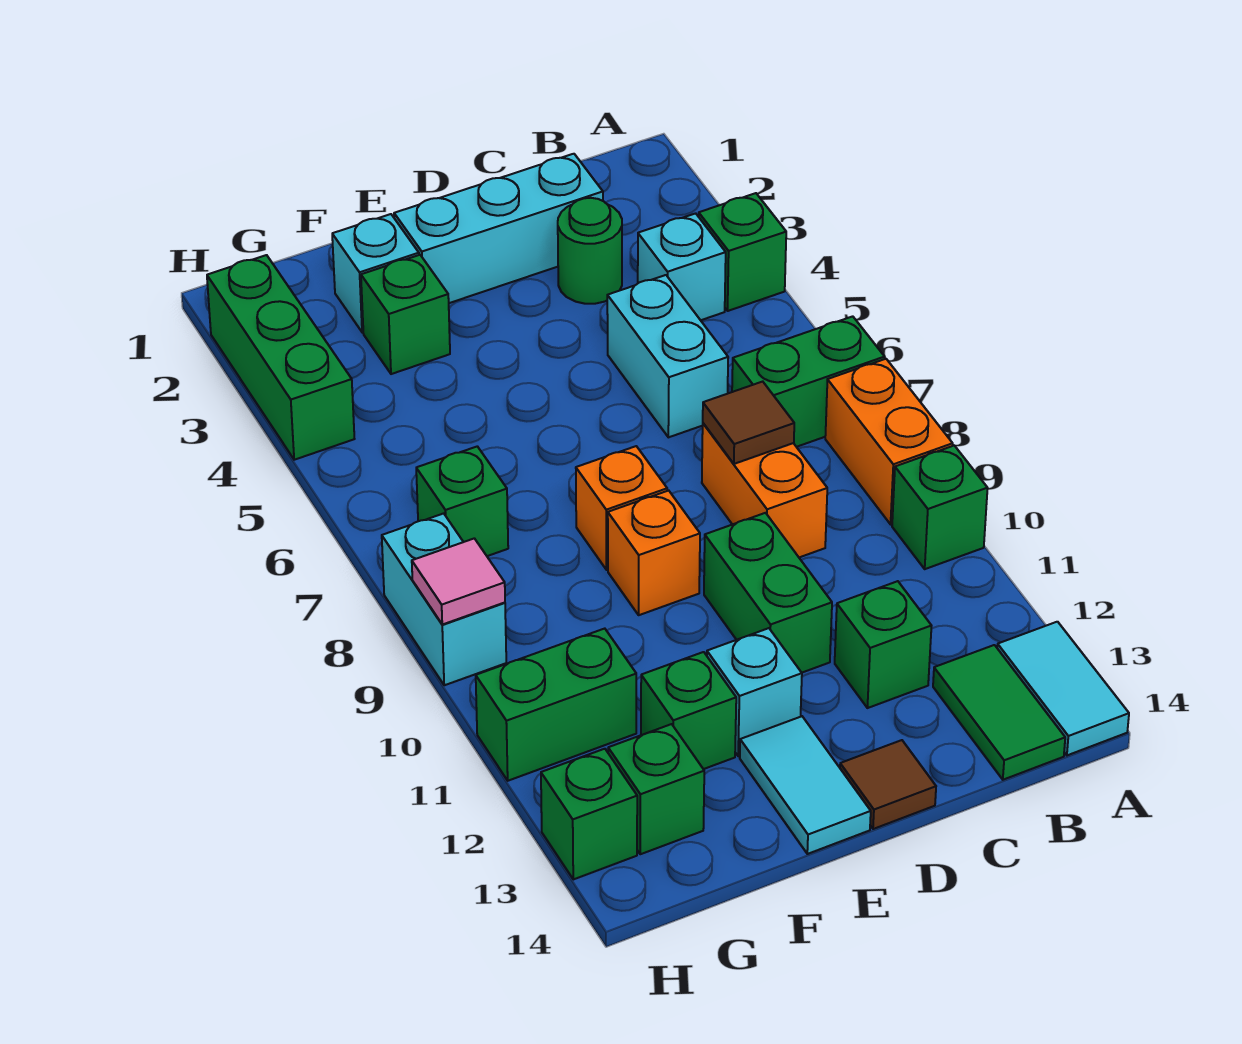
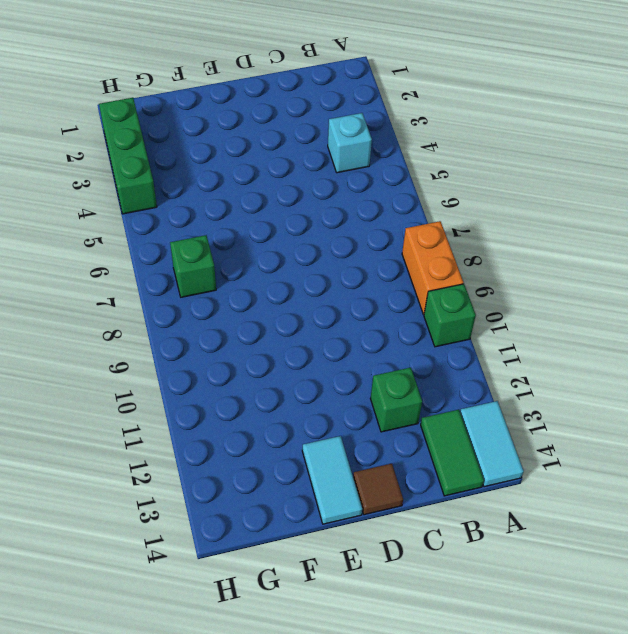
none -> green brick A4 level 1
none -> green brick A7:B7 level 1
none -> cyan brick C2:E2 level 1

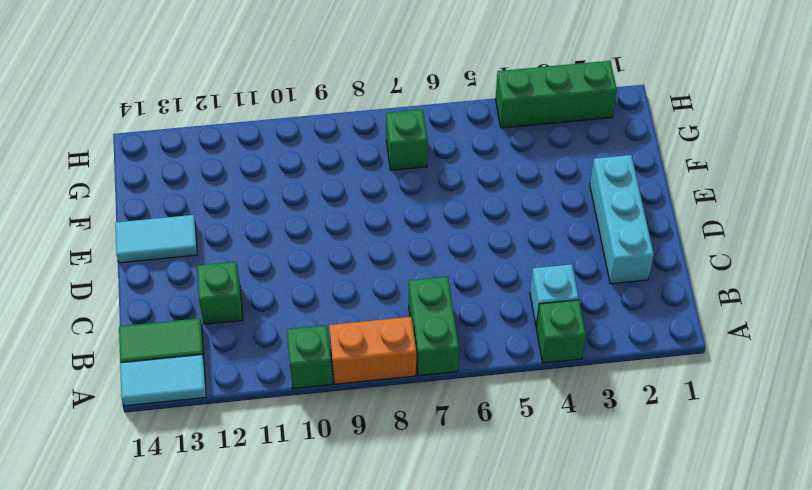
none -> green round brick C3 level 1
none -> cyan brick C5:C6 level 1
none -> orange brick C8:C9 level 1

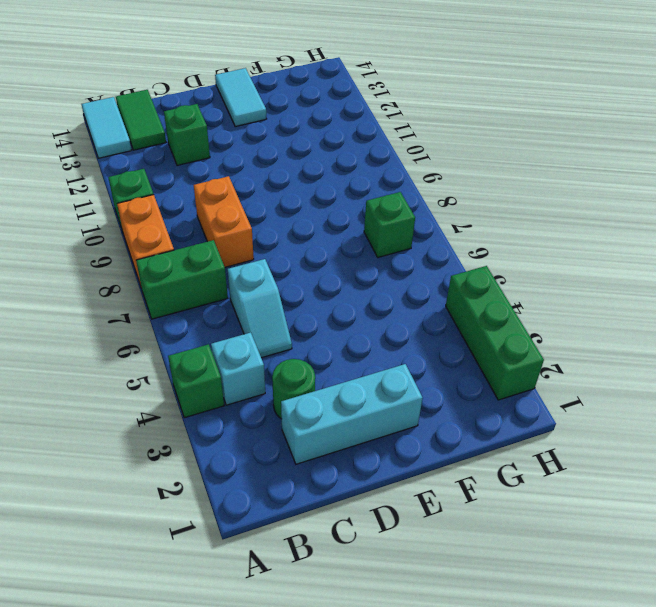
cyan slope C5:C6 level 1 top 6 -> cyan brick C5:C6 level 1
none -> green brick D10:D11 level 1
none -> brown tile D14 level 1
none -> orange brick E8 level 1

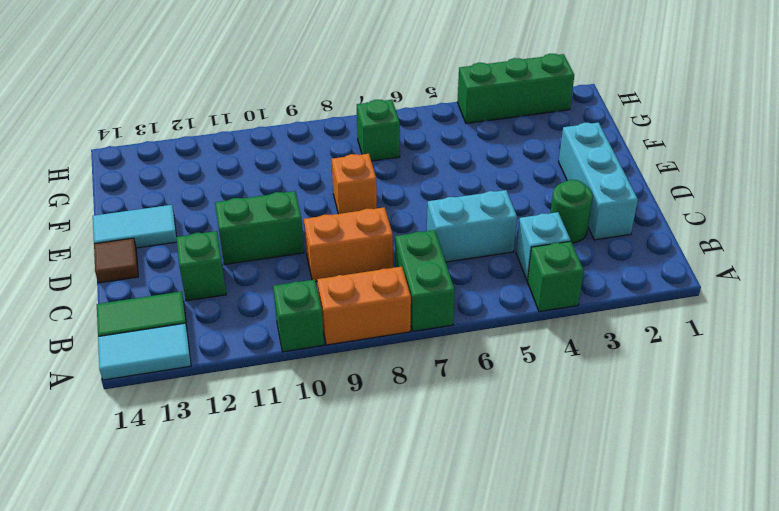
none -> orange brick E9 level 1
none -> cyan brick E12 level 1
none -> cyan brick F2 level 1

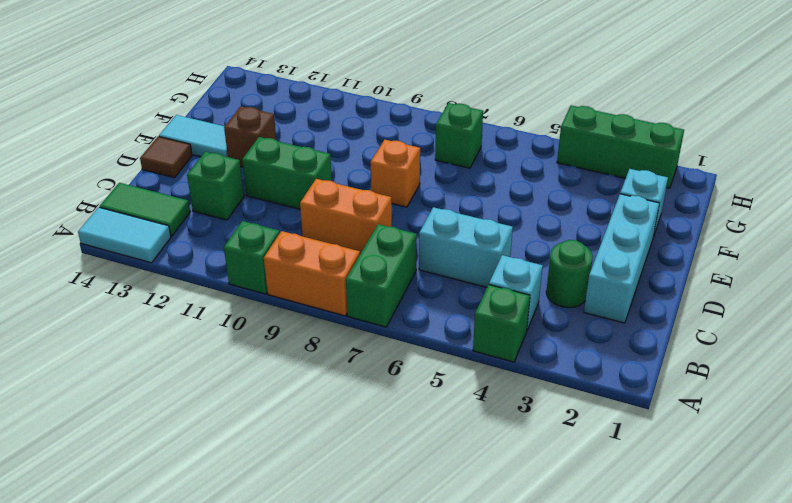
brown brick E12 level 1 -> cyan brick E12 level 1
none -> orange brick E9 level 1
none -> green brick F3 level 1
none -> green brick F12 level 1

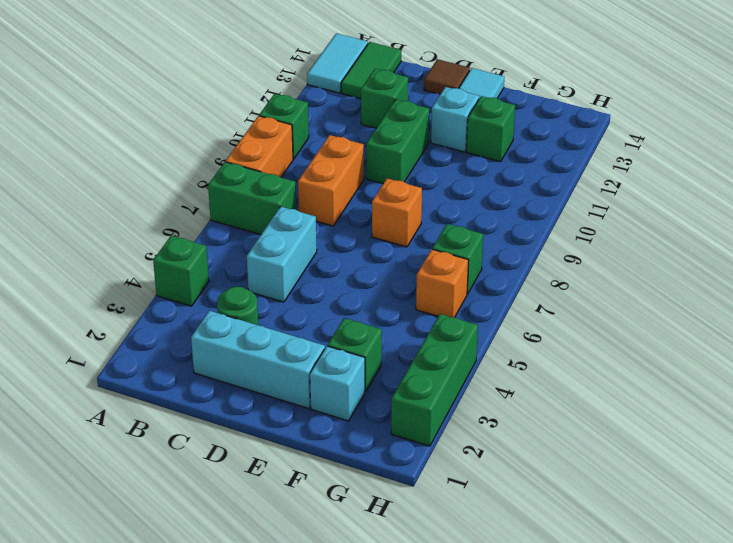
orange brick G6 level 1 -> orange brick E9 level 1
none -> cyan brick B4 level 1
none -> green brick G11:H11 level 1
none -> green brick G13 level 1

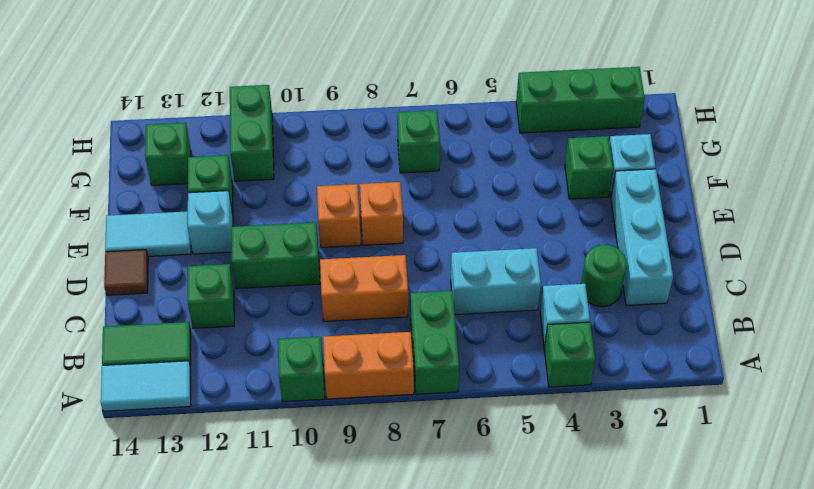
none -> cyan brick H8:H9 level 1
none -> green brick H13 level 1
none -> brown tile C8 level 2

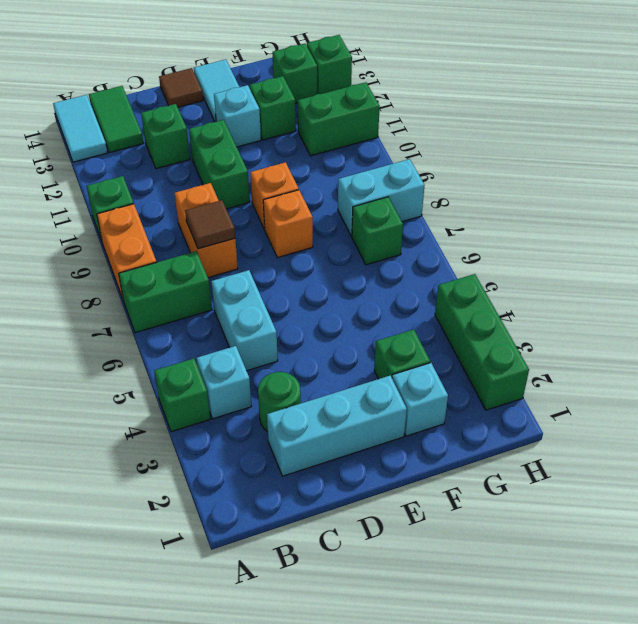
cyan brick G8:H8 level 1 -> cyan brick H8:H9 level 1
none -> pink tile H9 level 2

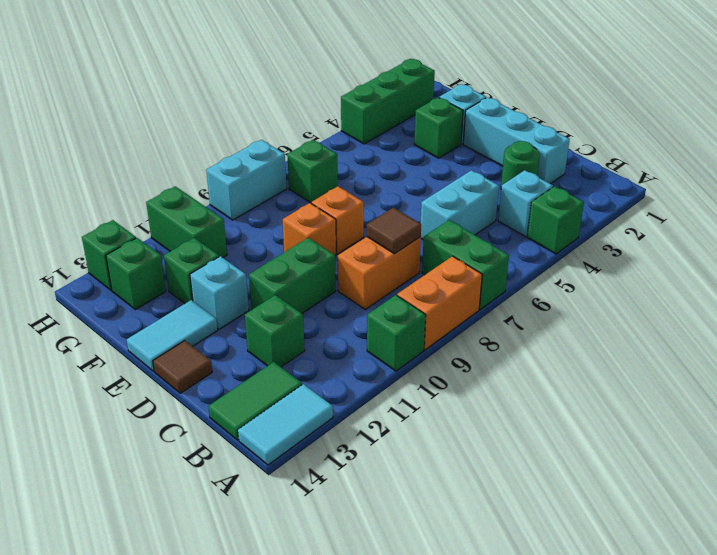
none -> pink tile H9 level 2

